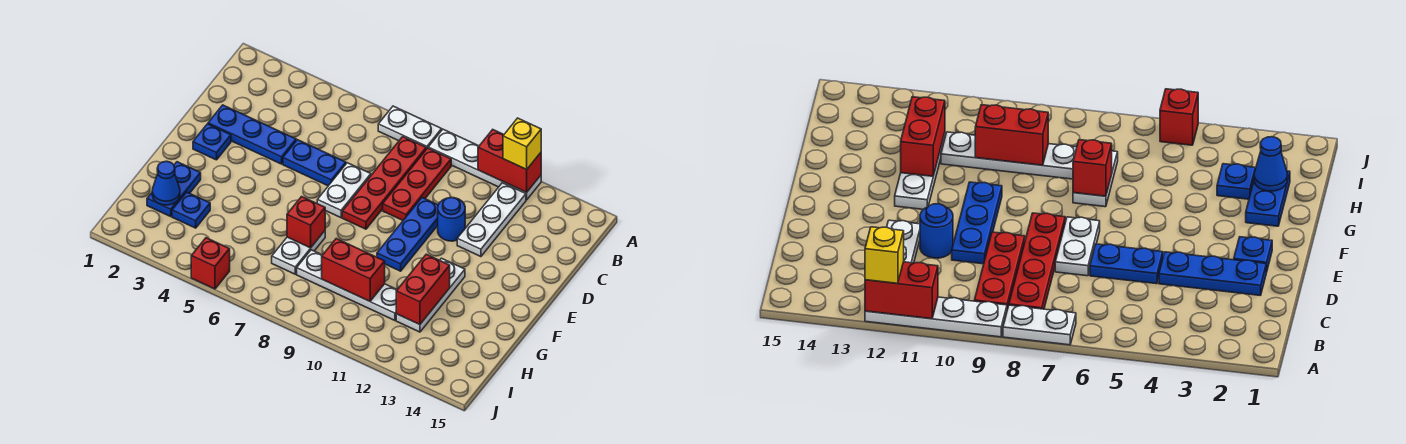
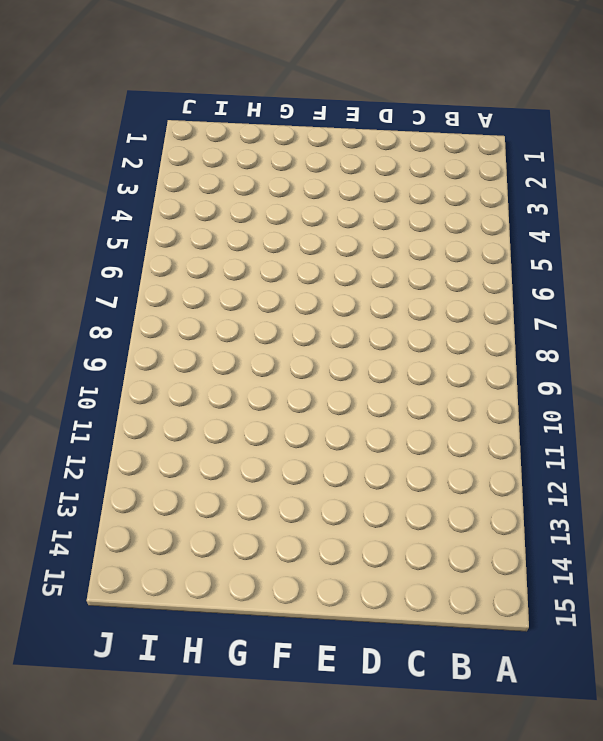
none -> white plate A7:A8 level 1
none -> white plate A9:A12 level 1
none -> red plate B8:E8 level 1

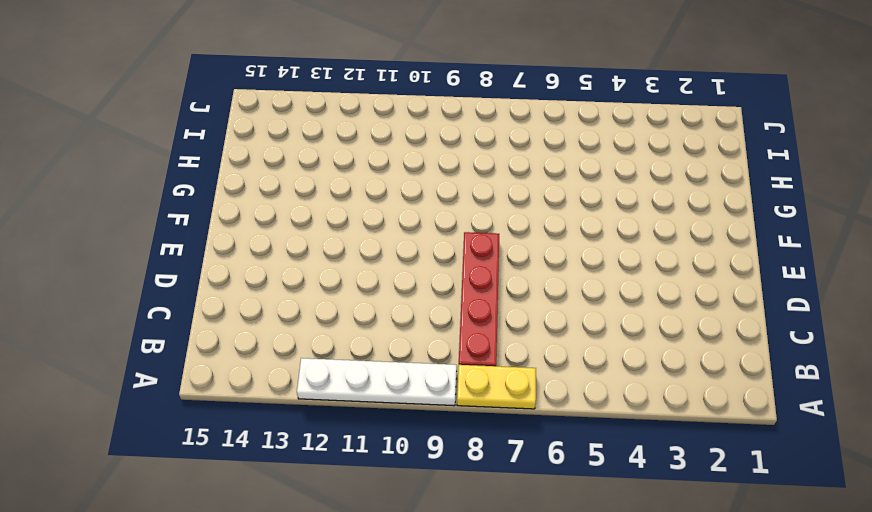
yellow plate A7:A8 level 1 -> white plate A7:A8 level 1
none -> red plate B9:D9 level 1
none -> white plate B12:D12 level 1
none -> blue plate D2:D4 level 1

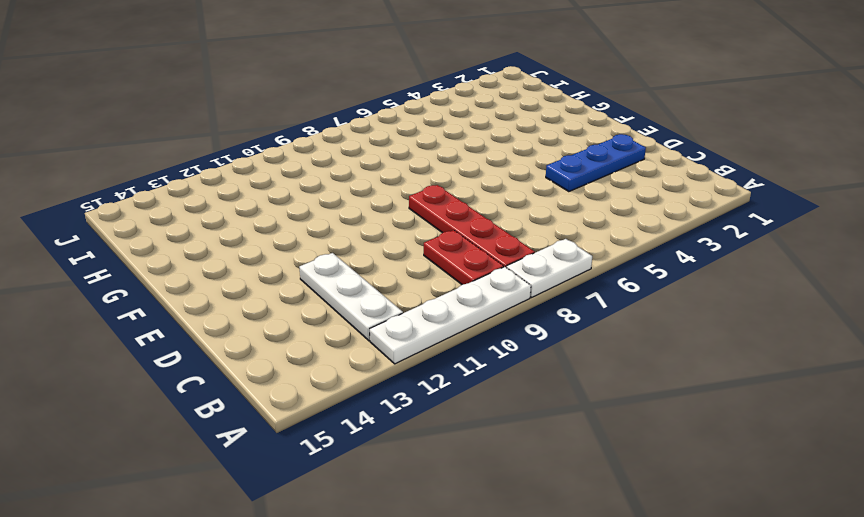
red plate B9:C9 level 1 -> red plate B9:D9 level 1
none -> blue plate D5:D6 level 1
none -> white plate D7:E7 level 1
none -> blue plate D10:F10 level 1

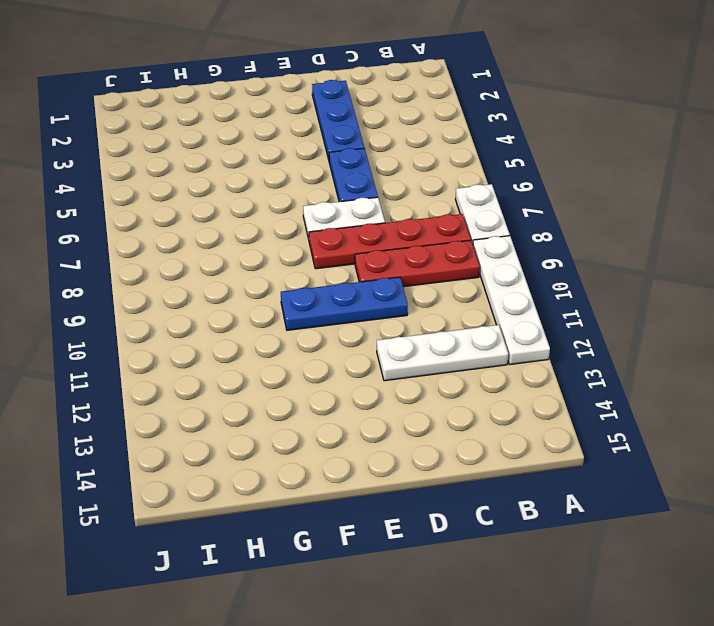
none -> blue round brick D11 level 1
none -> blue plate E2 level 1
none -> white plate F12:H12 level 1

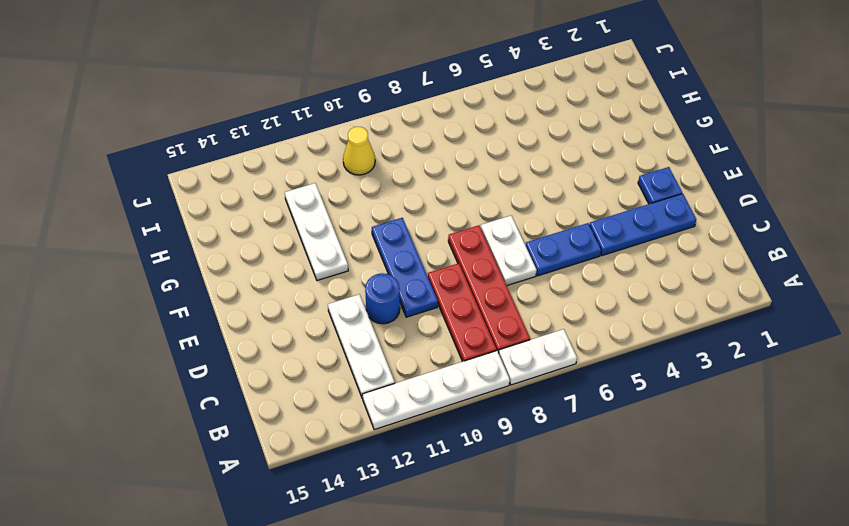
yellow cone I10 level 1 -> none
none -> blue plate G2:H2 level 1
none -> white plate G7:H7 level 1
none -> blue plate H3 level 1

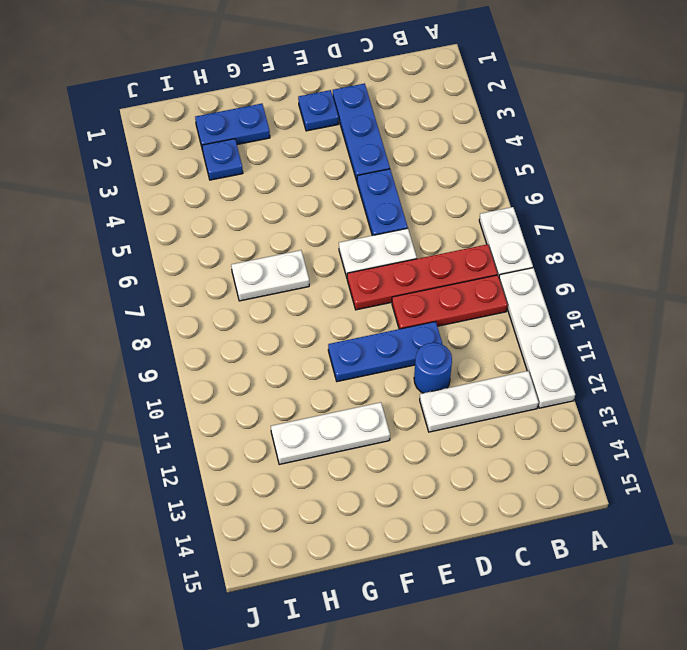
none -> white plate H8:H11 level 1
none -> red brick J5 level 1
none -> red brick A11:A12 level 2

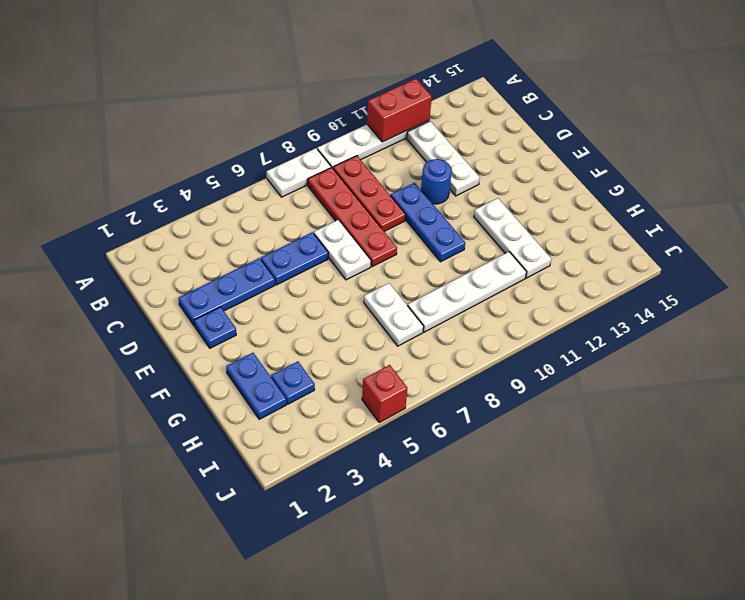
none -> red brick G7 level 2
none -> red brick G12:H12 level 2
none -> blue cone H2 level 2

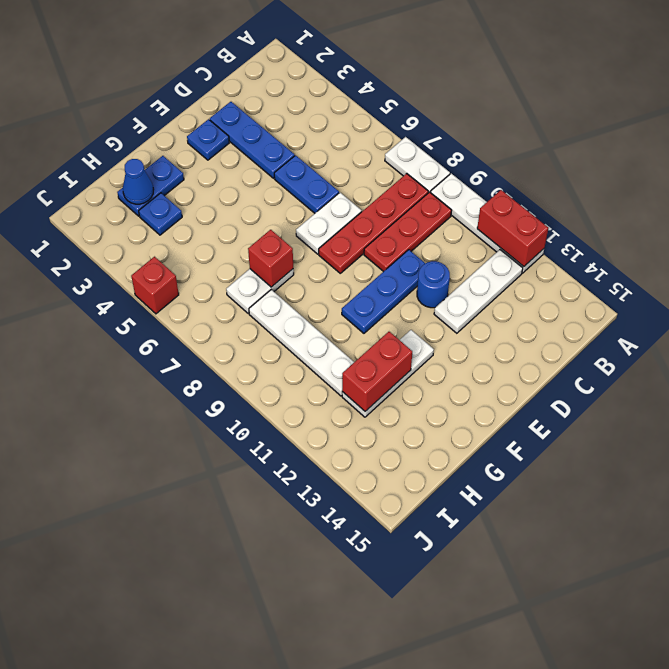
none -> red brick H9:H10 level 2
none -> yellow brick A12 level 3

